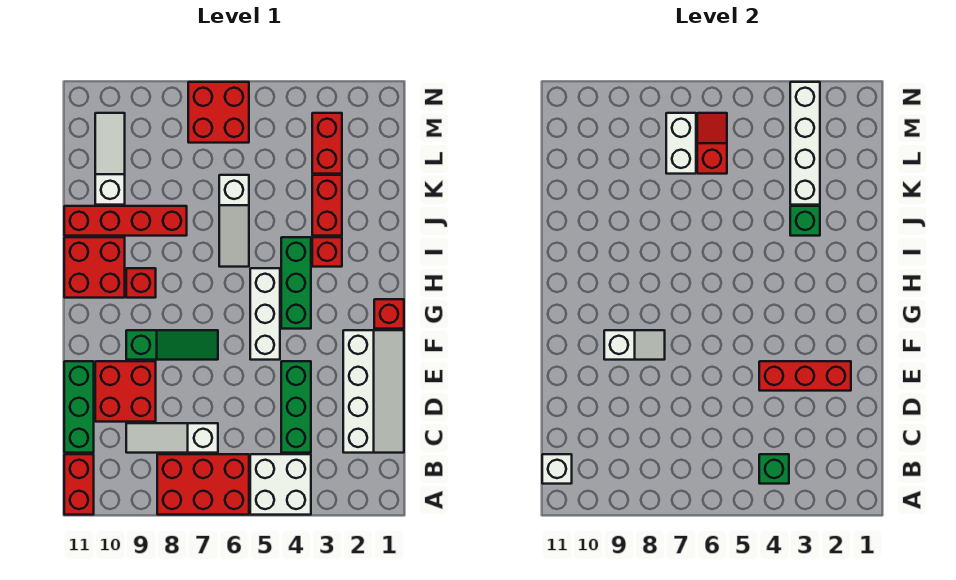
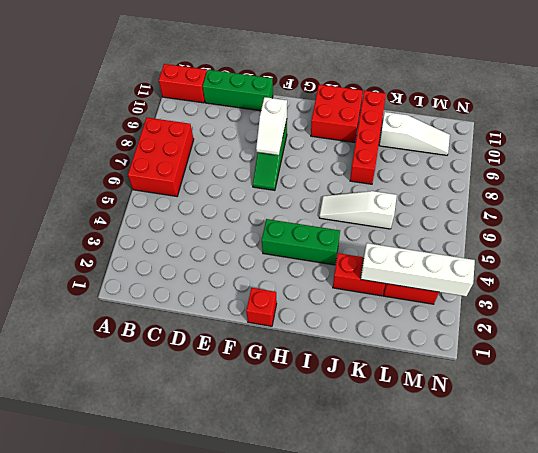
none -> white brick A4:B5 level 1
none -> white slope C1:F2 level 1 top 2
none -> green brick C4:E4 level 1

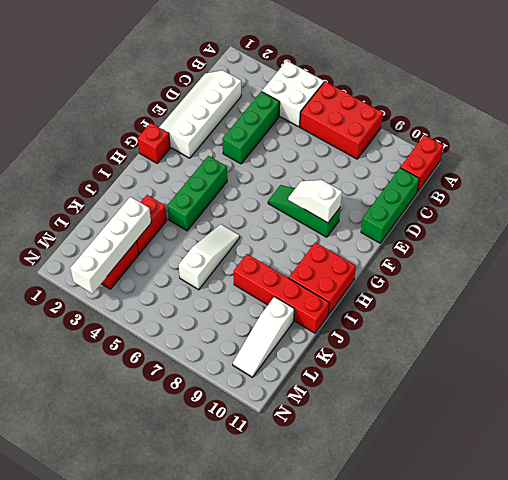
none -> white slope C7:C9 level 1 top 7
none -> red brick D9:E10 level 1
none -> white brick F5:H5 level 1

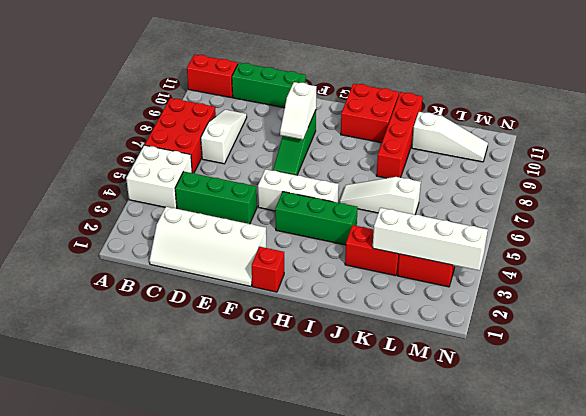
none -> red brick D9:E10 level 1
none -> red brick H9 level 1
none -> red brick I3 level 1

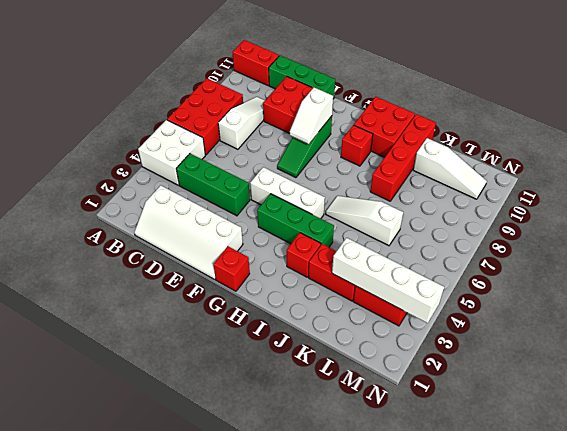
none -> red brick M6:N7 level 1
none -> green brick B4 level 2
none -> white brick B11 level 2

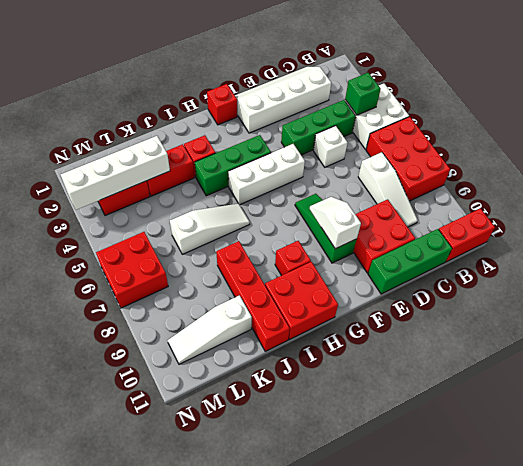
white brick D5 level 1 -> white brick B11 level 2
none -> red brick E2:E4 level 2
none -> green brick J3 level 2
none -> red slope L6:M6 level 2 top L

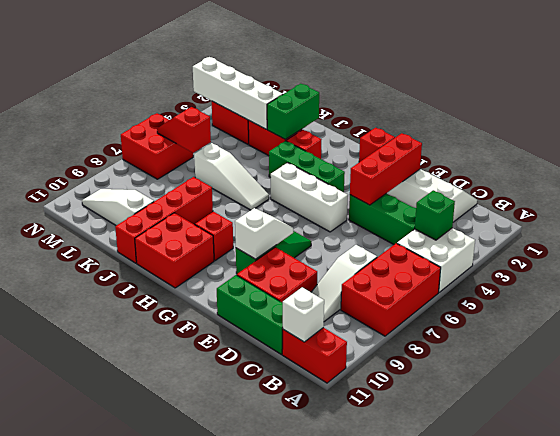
green brick J2:J3 level 2 -> green brick J3 level 2
none -> white brick L7:M7 level 2

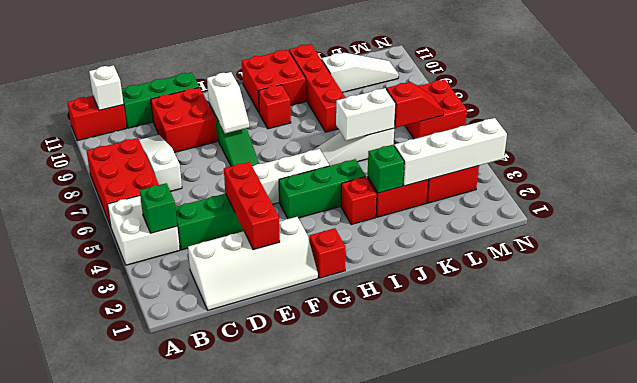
white brick J6:K6 level 2 -> white brick L7:M7 level 2

